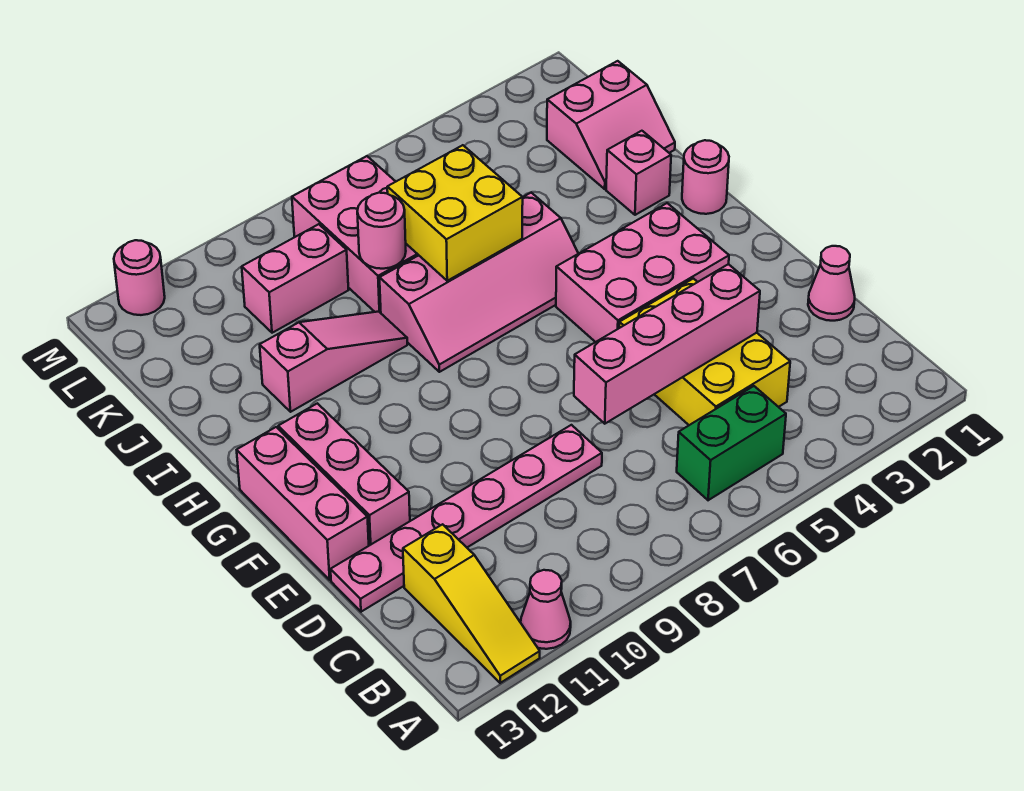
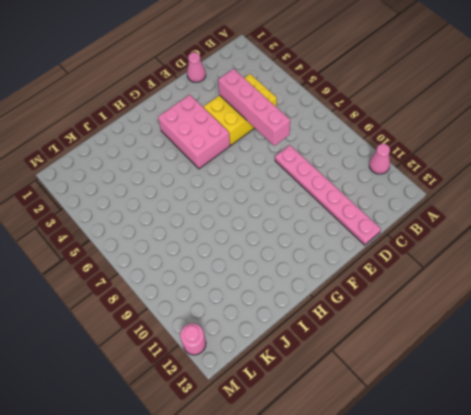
none -> yellow slope A12:C12 level 1 top C
none -> green brick B5:B6 level 1
none -> pink brick E12:G12 level 1

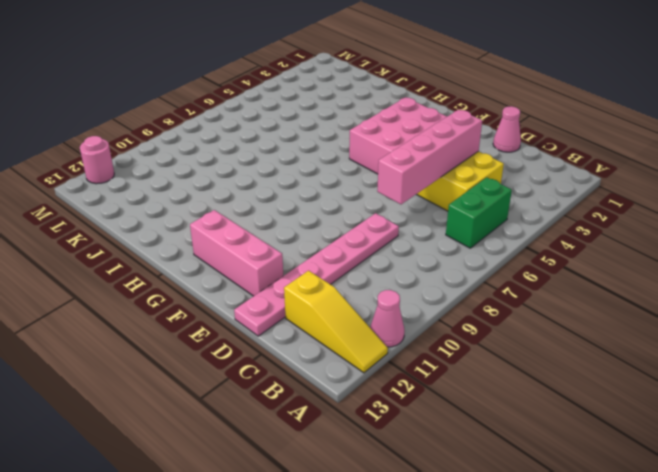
none -> pink brick E13:G13 level 1
none -> pink round brick H1 level 1
none -> pink slope H5:I8 level 1 top I

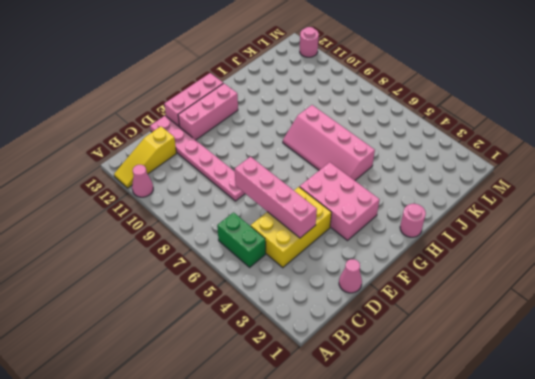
none -> pink brick I2 level 1
none -> pink slope I9:I11 level 1 top 11
none -> pink slope J1:K2 level 1 top K

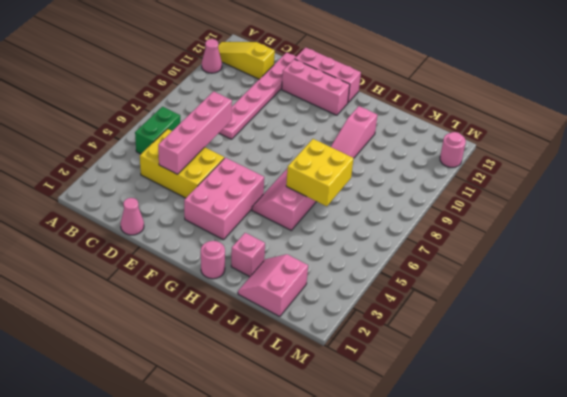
none -> pink brick J7:L8 level 1
none -> pink brick K9:K10 level 1
none -> pink round brick J8 level 2

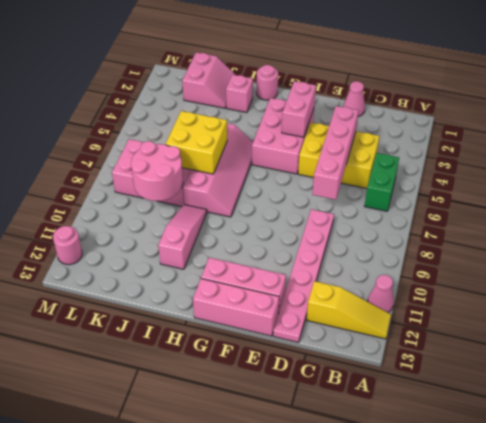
pink brick F3:F4 level 2 -> pink brick K9:K10 level 1
pink round brick J8:K9 level 2 -> pink round brick J8 level 2

